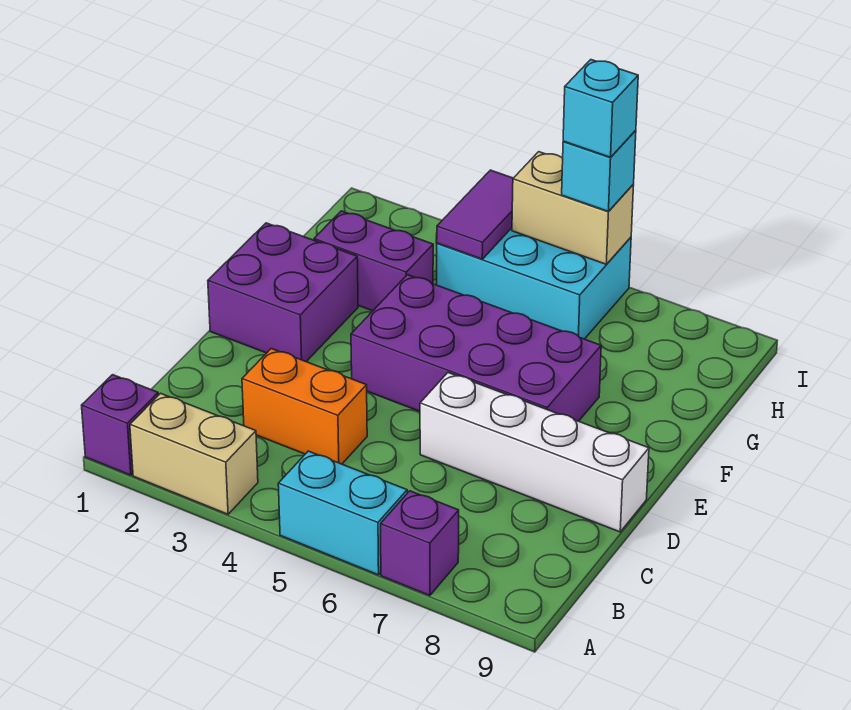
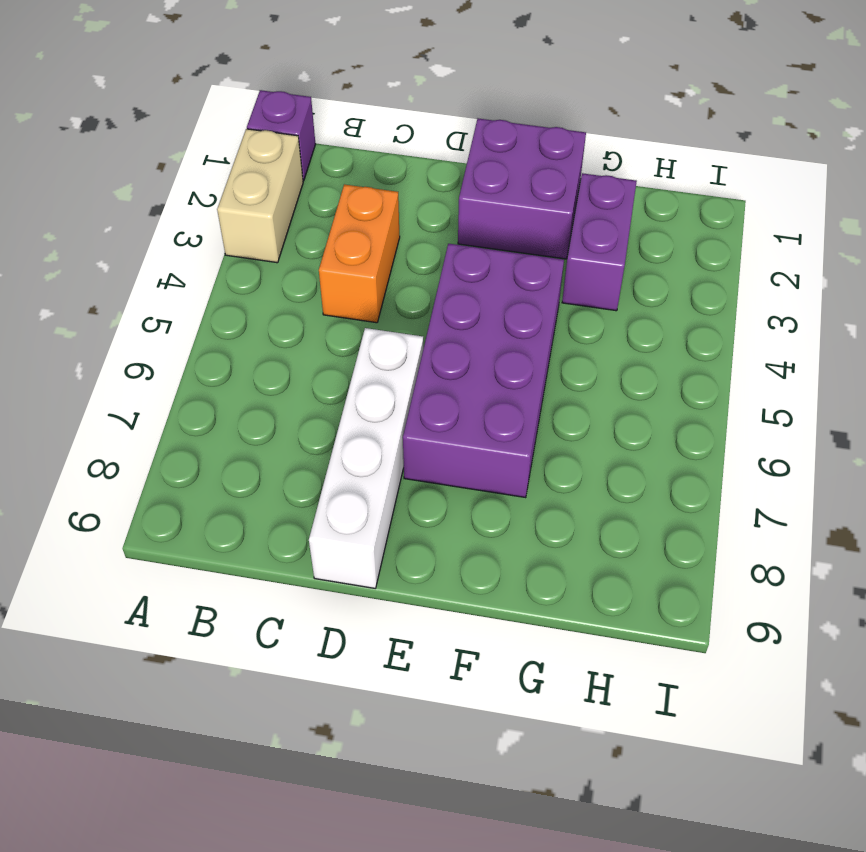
none -> cyan brick A5:A6 level 1
none -> purple brick A7 level 1
none -> cyan brick H4:I6 level 1

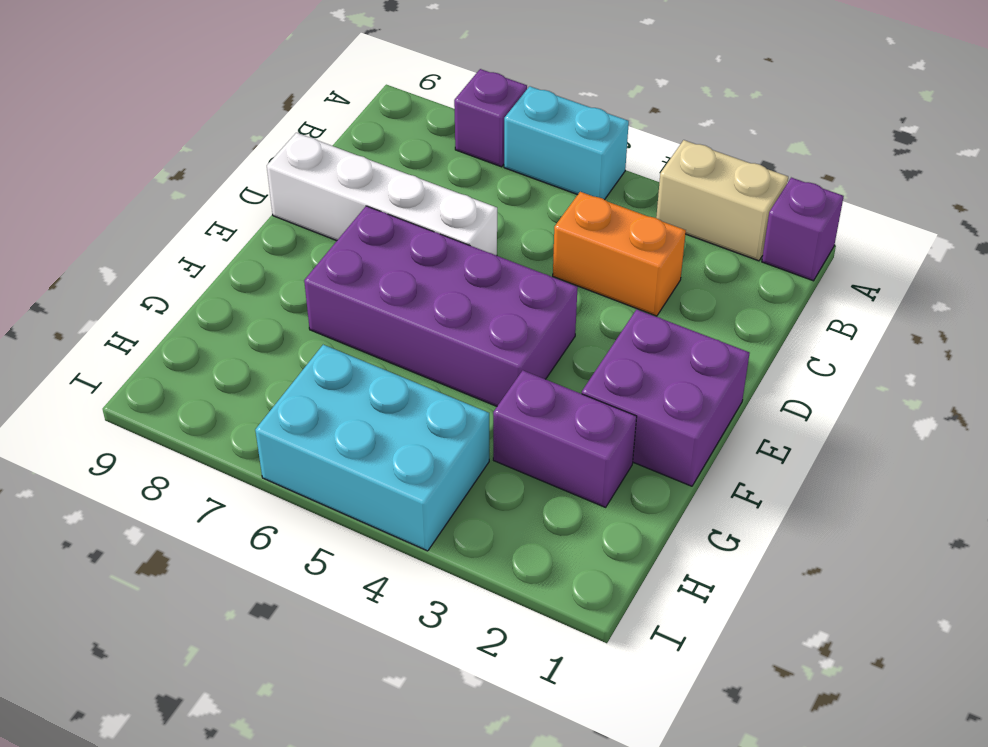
none -> purple tile H4:I4 level 2
none -> tan brick I5:I6 level 2
none -> cyan brick I6 level 3

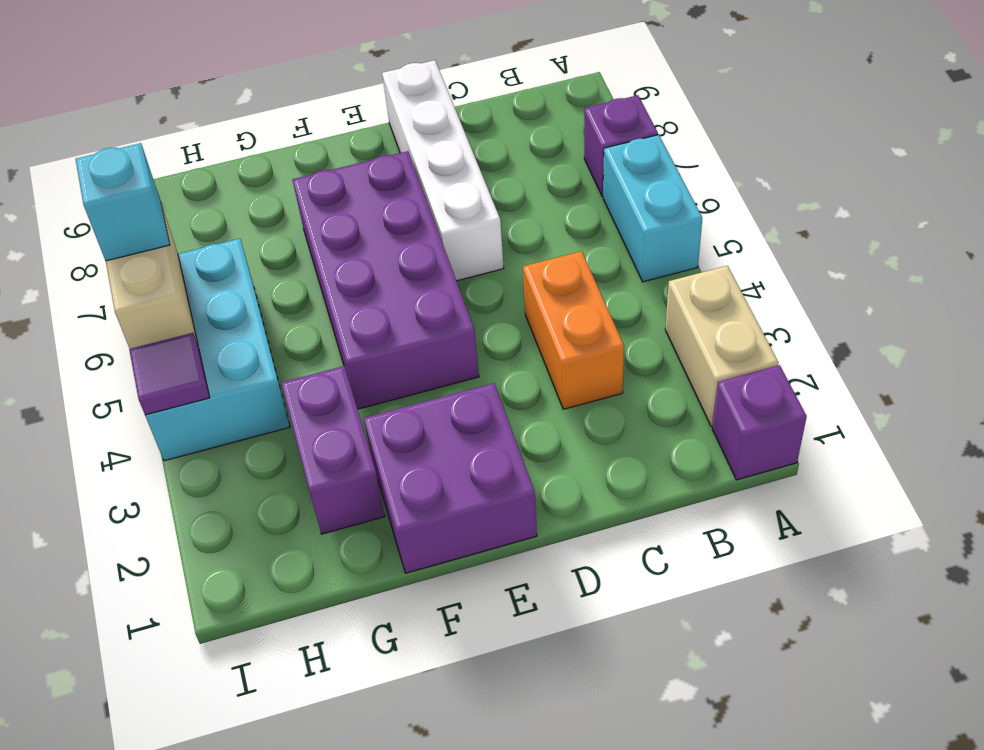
purple tile I4 level 2 -> purple tile H4:I4 level 2
none -> cyan brick I6 level 4

